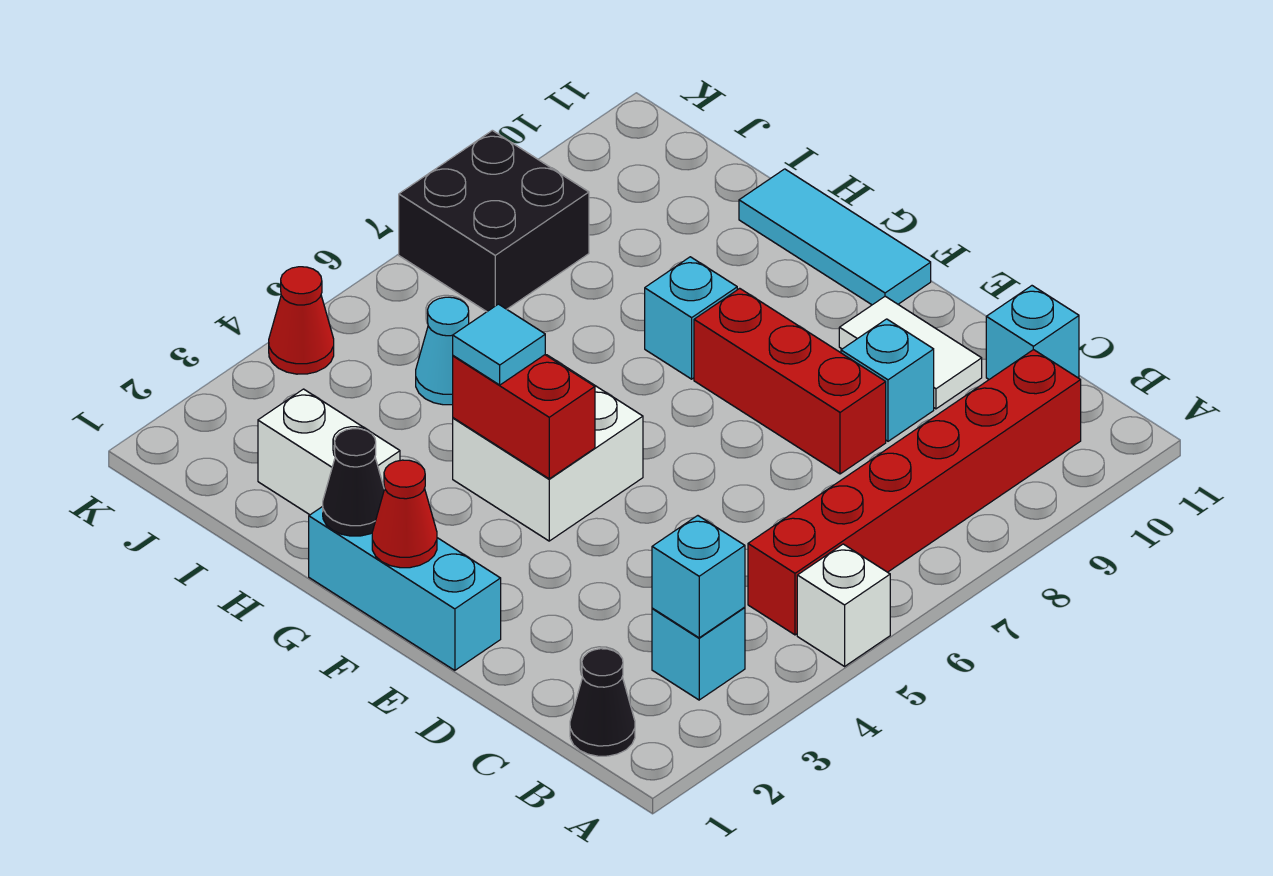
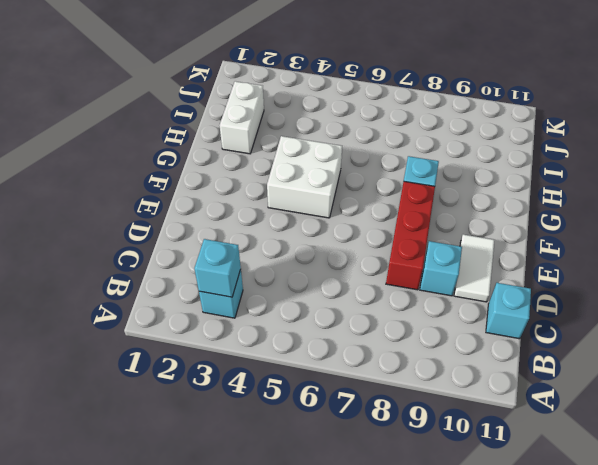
none -> white brick A5 level 1
none -> black cone B1 level 1
none -> red brick B5:B10 level 1

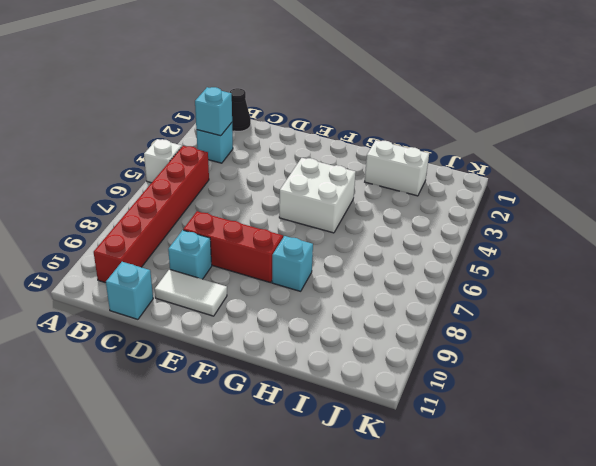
none -> cyan brick E1:G1 level 1
none -> cyan tile F11:H11 level 1
none -> cyan cone I5 level 1

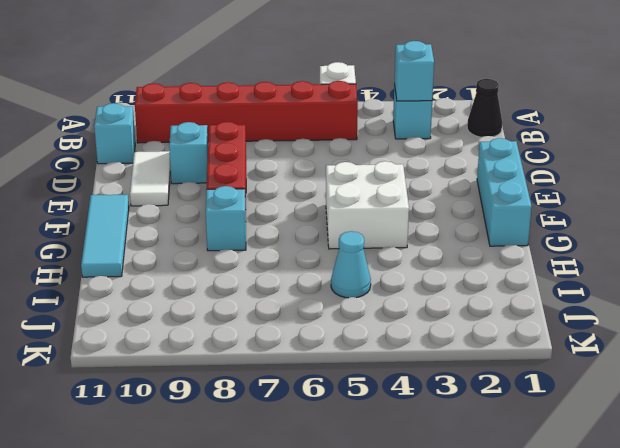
none -> white brick H2:I2 level 1
none -> black brick J7:K8 level 1
none -> red cone K4 level 1

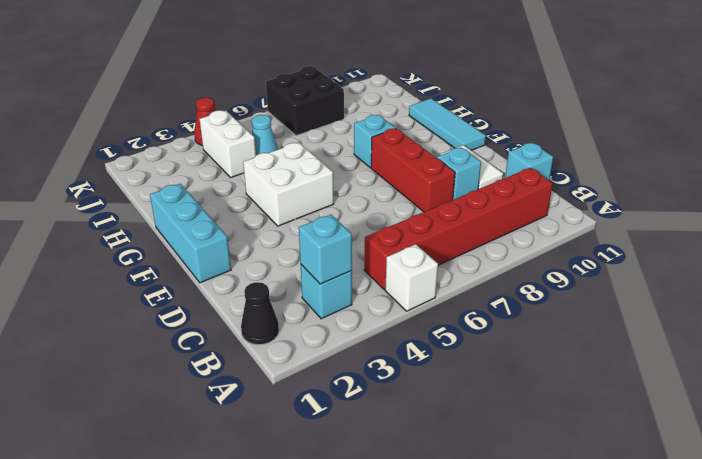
white brick I4:J4 level 1 -> white brick H2:I2 level 1
none -> red cone F1 level 2
none -> red brick F4:G4 level 2
none -> black cone G1 level 2

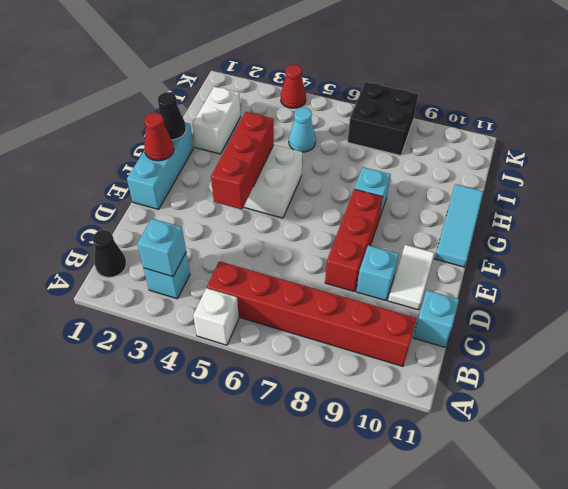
red brick E4:G4 level 2 -> red brick F4:G4 level 2
none -> cyan tile G4 level 3

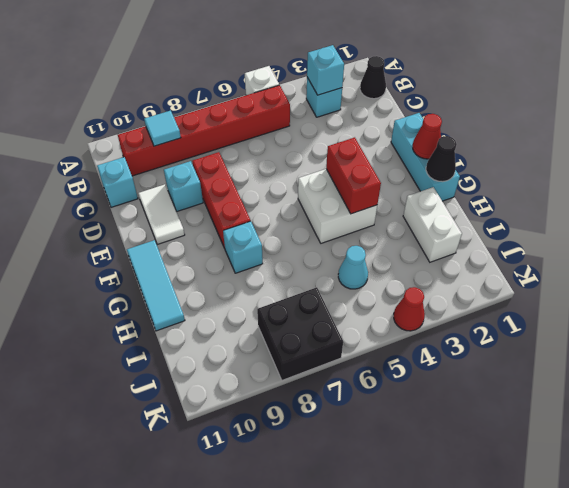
cyan tile B9 level 2 -> cyan tile G4 level 3

